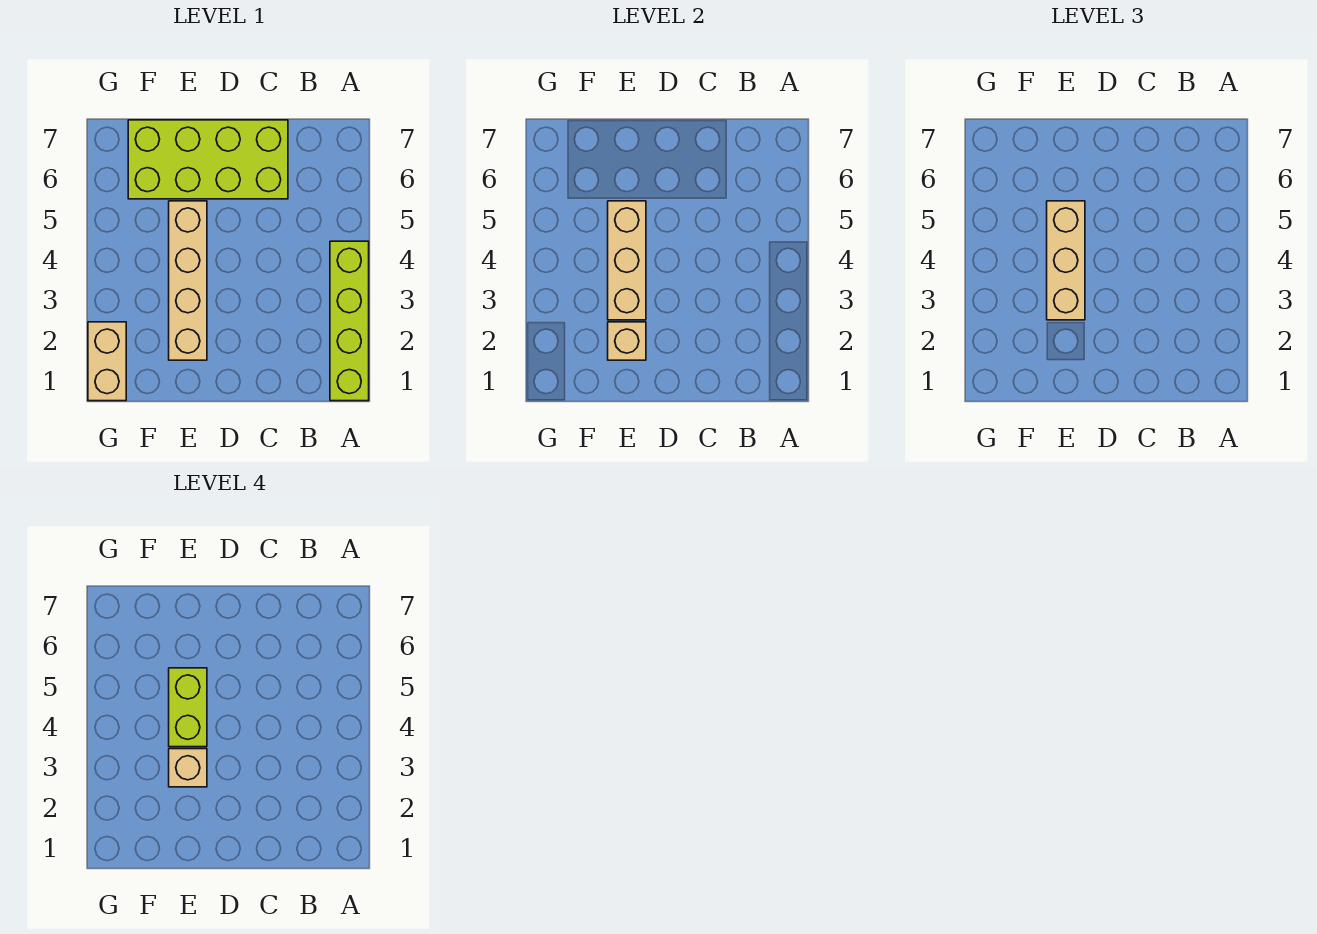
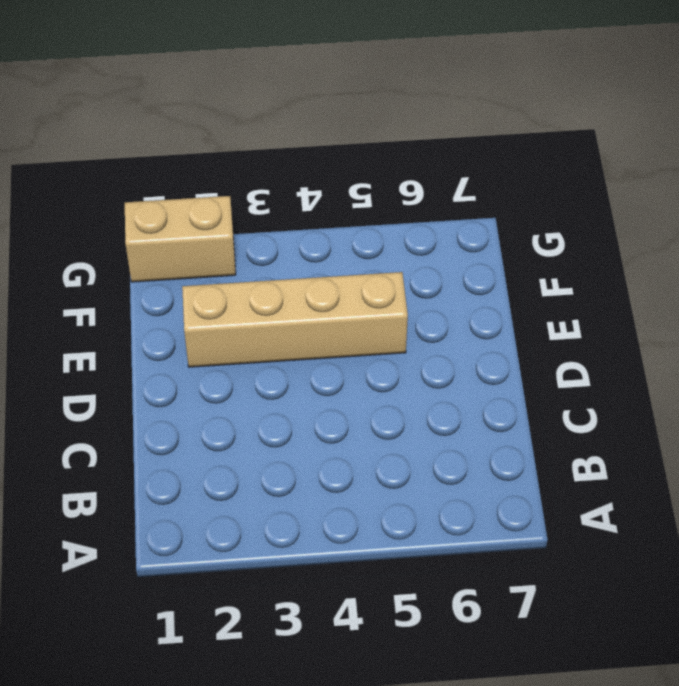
none -> lime brick A1:A4 level 1
none -> lime brick C6:F7 level 1

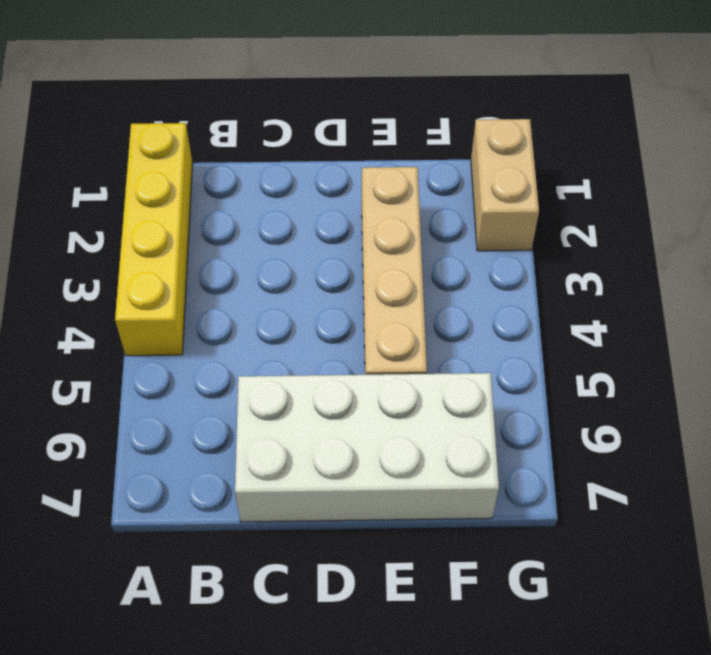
yellow brick A1:A4 level 1 -> lime brick A1:A4 level 1
white brick C6:F7 level 1 -> lime brick C6:F7 level 1
none -> tan brick E2 level 2
none -> tan brick E3:E5 level 2

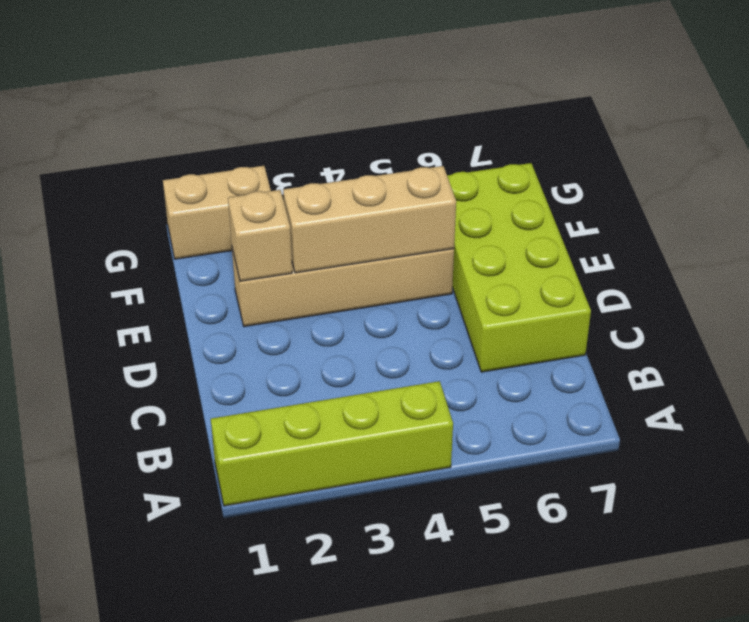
none -> tan brick E3:E5 level 3
none -> tan brick E3 level 4

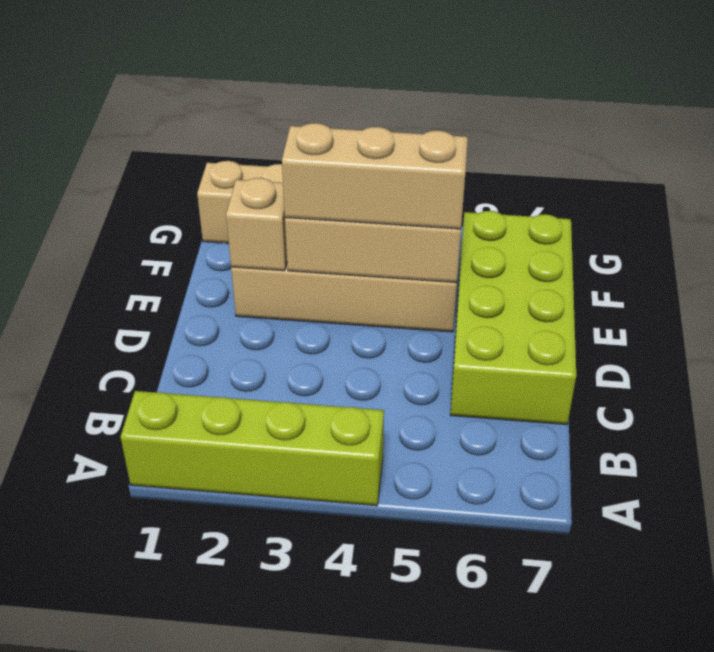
none -> tan brick E3 level 4
none -> lime brick E4:E5 level 4

